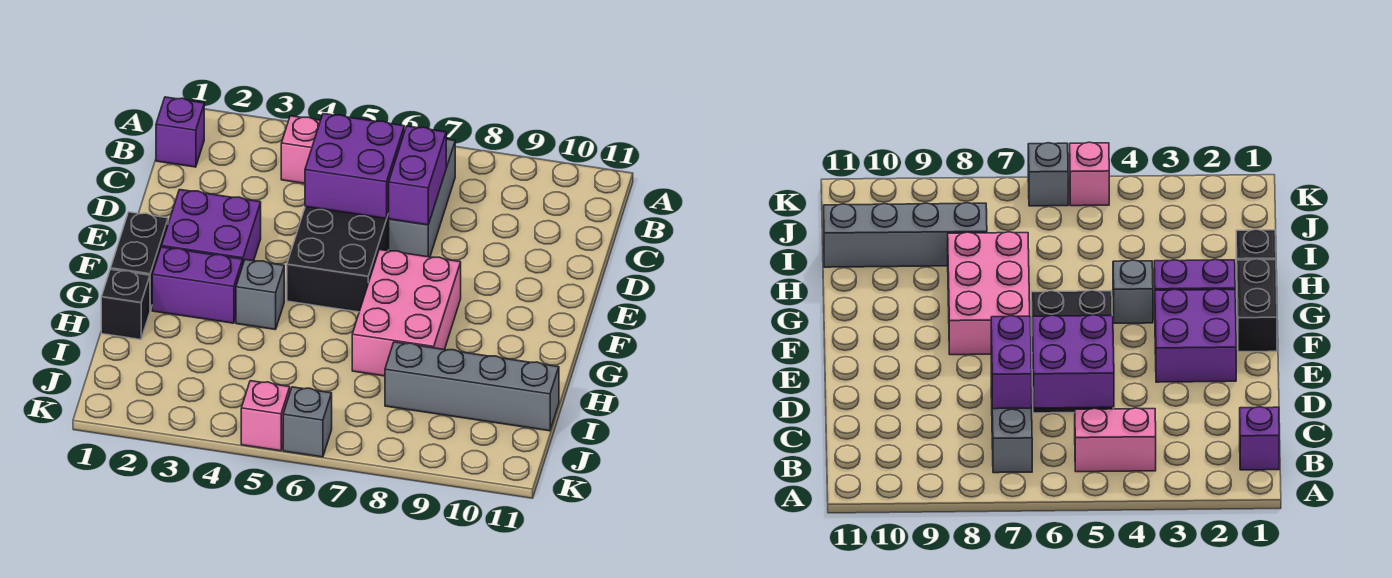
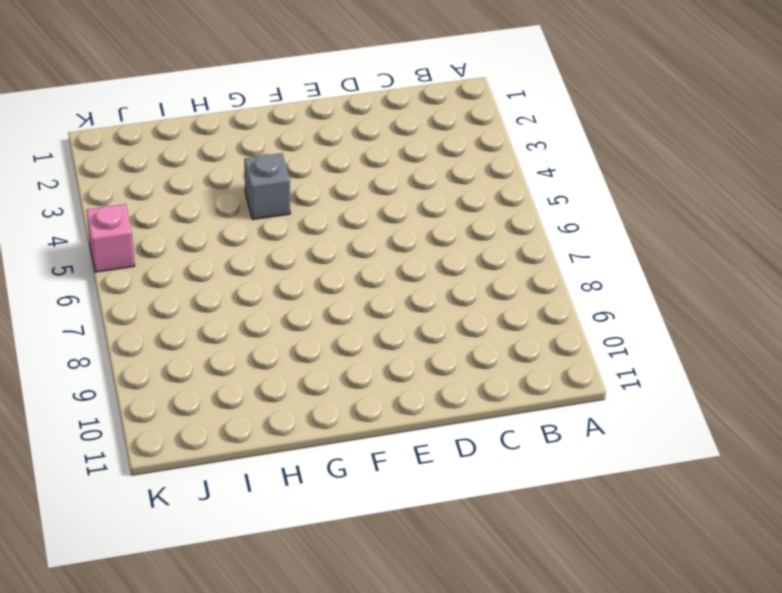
none -> purple brick B1 level 1
none -> pink brick B4:B5 level 1
none -> grey brick B7:D7 level 1

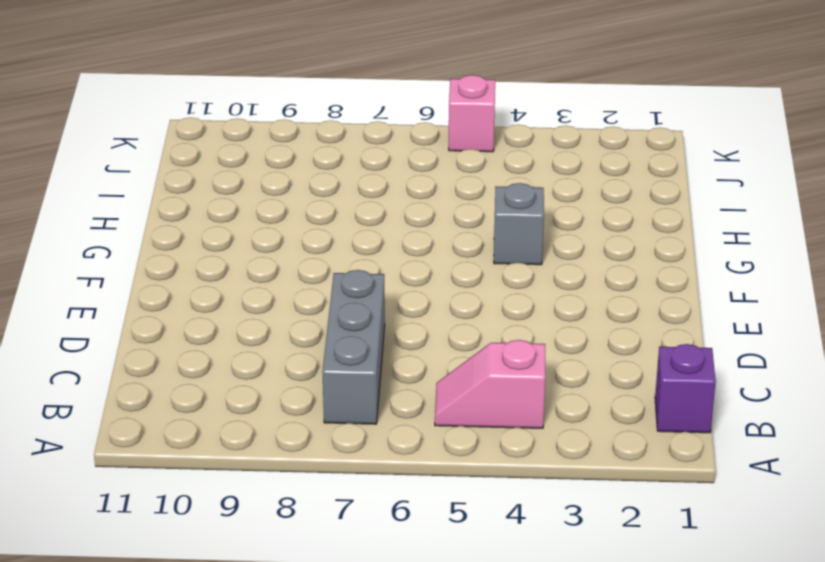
pink slope B4:B5 level 1 top 4 -> pink brick B4:B5 level 1
none -> black brick D5:F6 level 1
none -> purple brick E2:F3 level 1
none -> black brick F1:G1 level 1

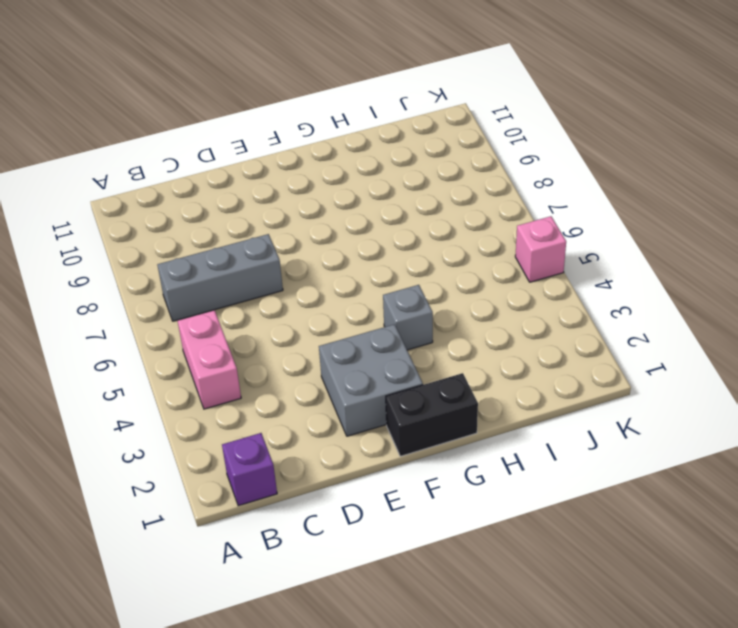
grey brick E2:F3 level 1 -> purple brick E2:F3 level 1
none -> black brick D5:F6 level 1
none -> pink brick F7:H8 level 1
none -> purple brick G2:G3 level 1

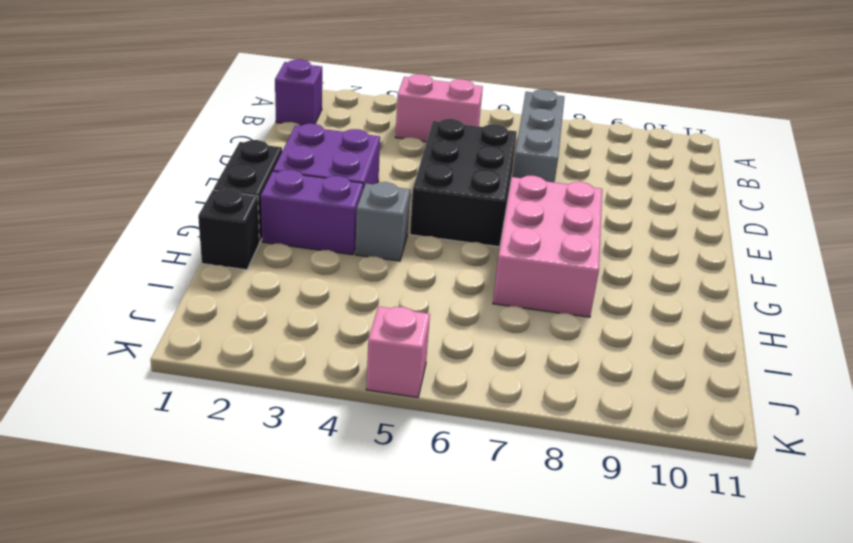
none -> grey brick I8:I11 level 1
none -> grey brick K6 level 1
none -> purple brick C5:D6 level 2

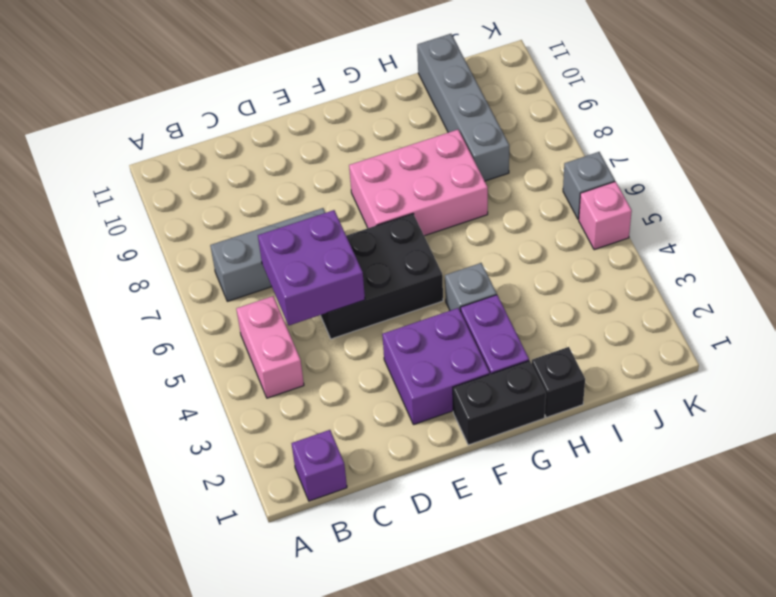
none -> purple brick C7:D7 level 2

